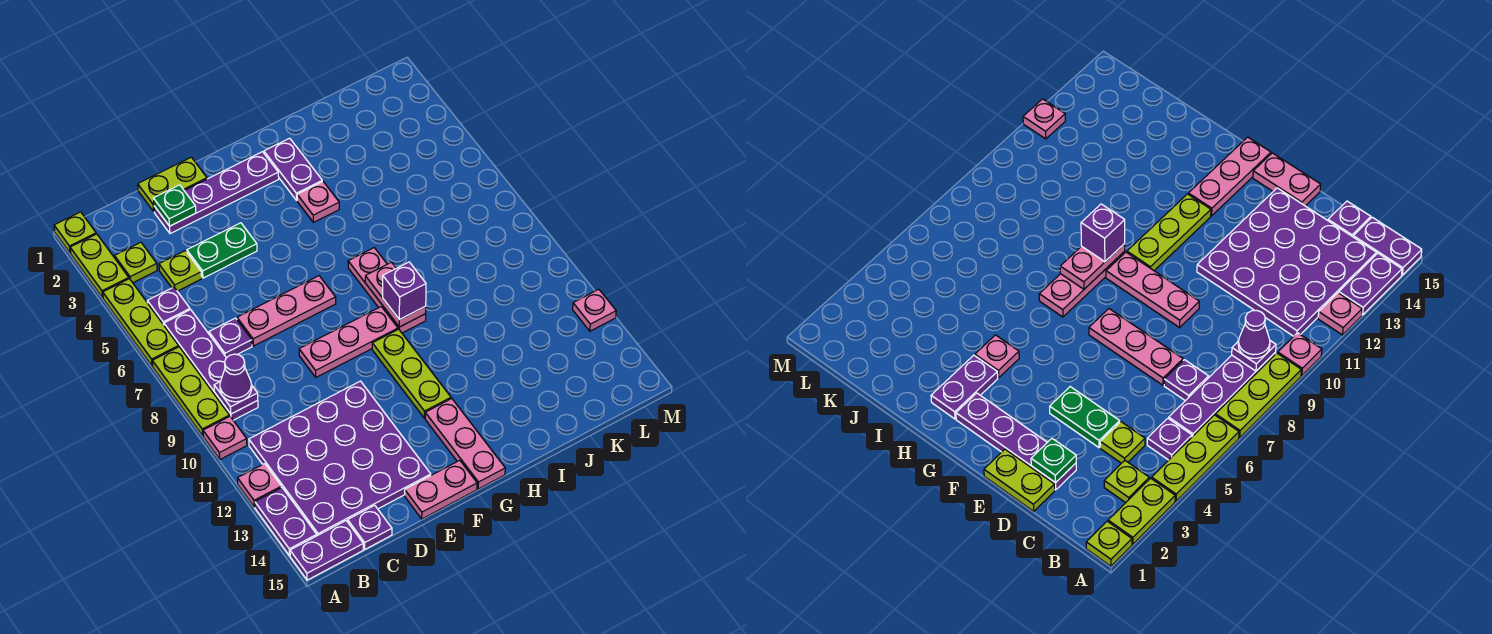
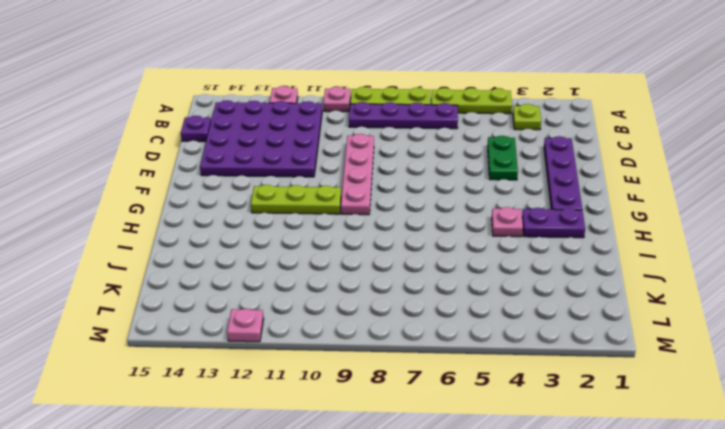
pink plate D9:G9 level 1 -> pink plate E9:G9 level 1
none -> lime plate A1 level 1
none -> lime plate A2:A3 level 1
none -> purple plate A13:A14 level 1
none -> purple plate A15:B15 level 1

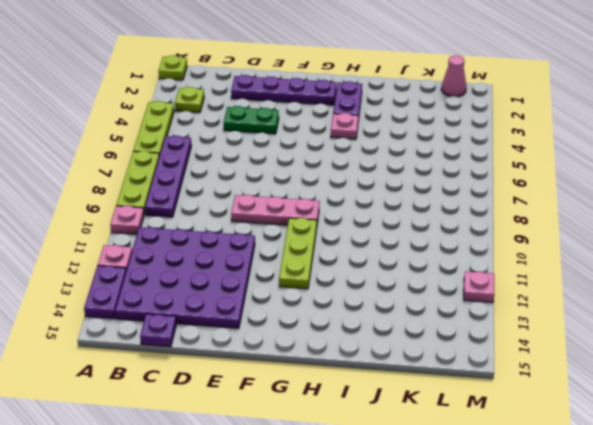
pink cone L1 level 1 -> none
none -> lime plate A2:A3 level 1
none -> purple plate A15:B15 level 1
none -> purple plate B5 level 1
none -> lime plate C4 level 1

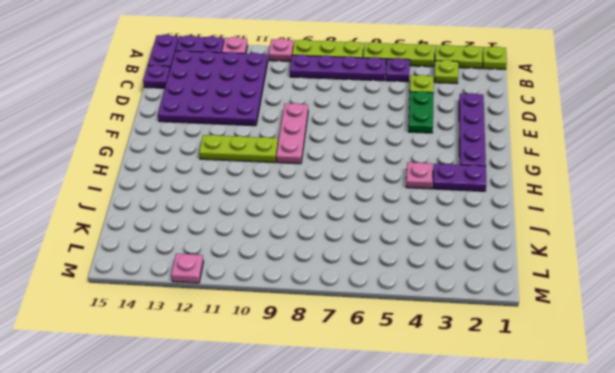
none -> purple plate C7 level 1
none -> lime plate D1:E1 level 1
none -> pink plate D7:F7 level 1
none -> pink plate E15:F15 level 1

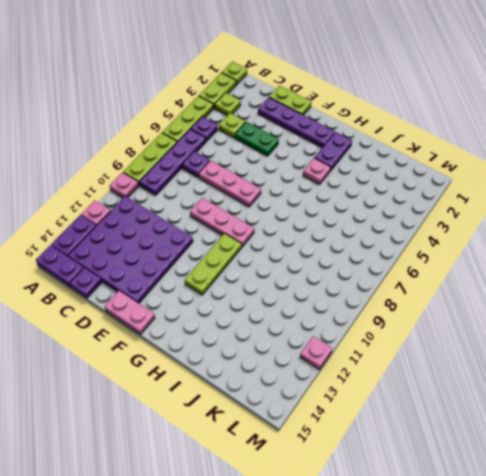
none -> pink plate G13:G15 level 1
none -> pink plate H7:H9 level 1
none -> purple plate B9 level 2
none -> green plate D2 level 2

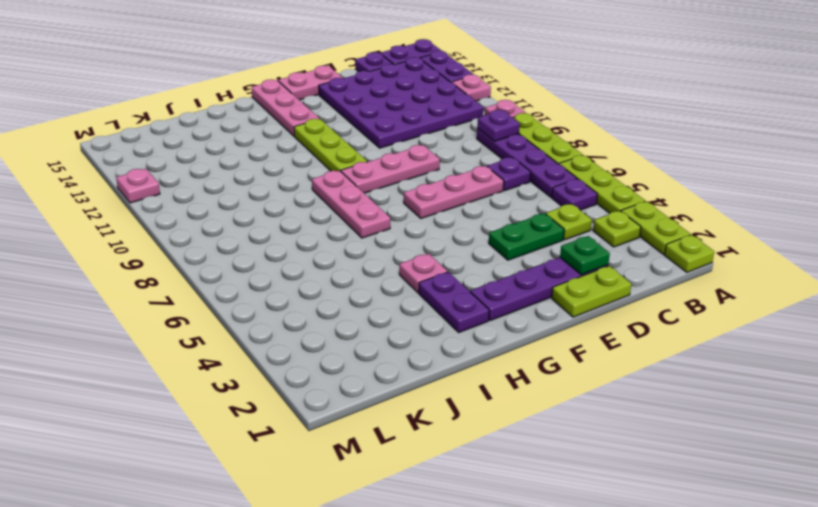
none -> pink plate H8:H9 level 2
none -> purple cone B9 level 3
none -> purple brick H9 level 3

